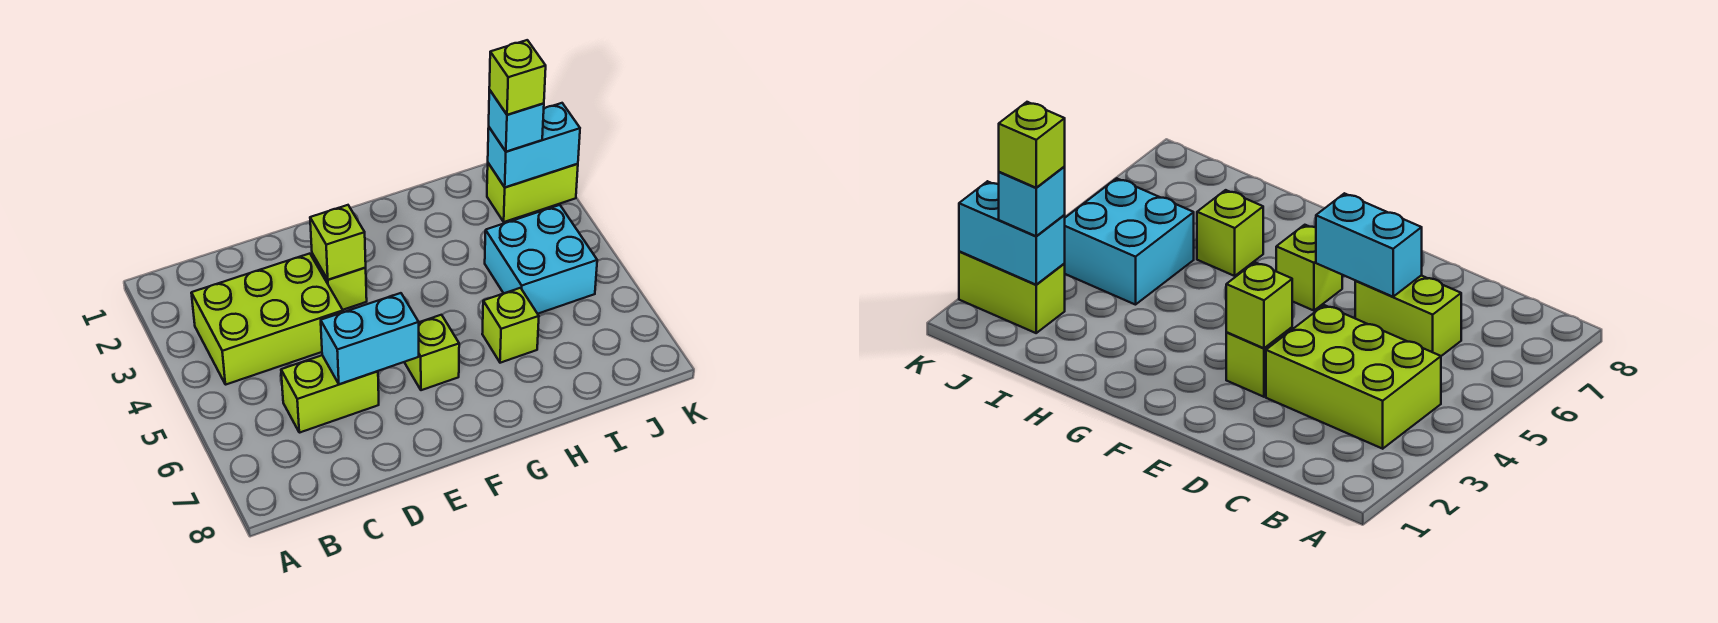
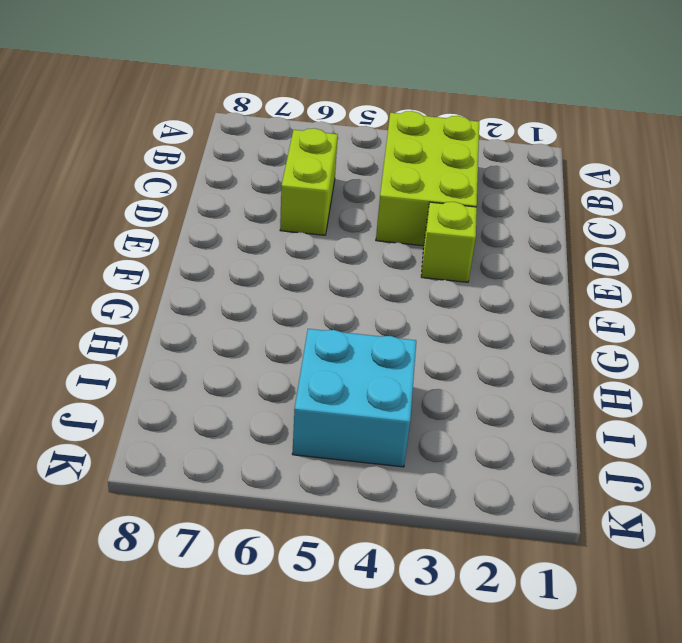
none -> lime brick F6 level 1
none -> lime brick H6 level 1
none -> lime brick J2:K2 level 1

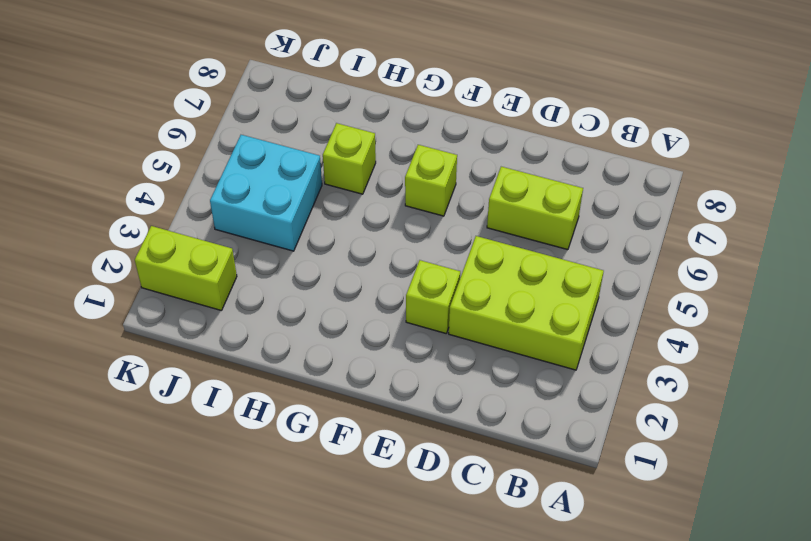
none -> cyan brick D6:E6 level 2
none -> lime brick E3 level 2
none -> cyan brick J2:K2 level 2

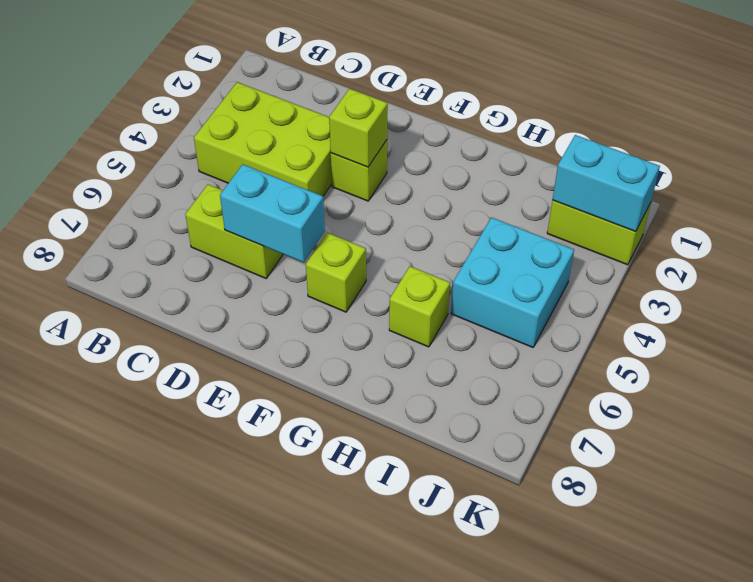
none -> cyan brick J2 level 3
none -> lime brick J2 level 4

